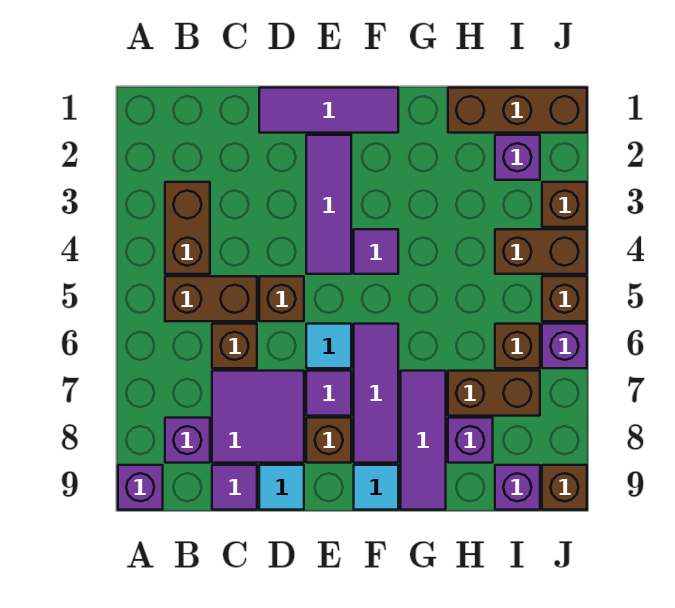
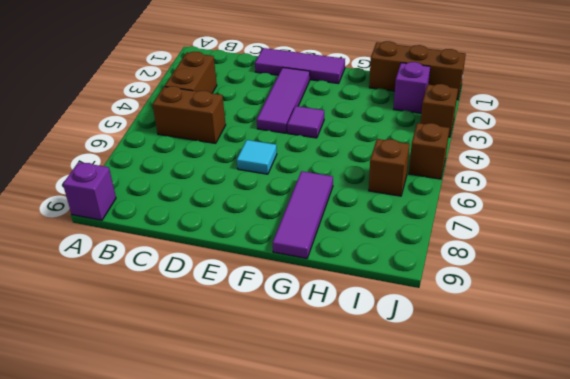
none -> purple brick B8 level 1
none -> brown brick C6 level 1
none -> purple tile C7:D8 level 1

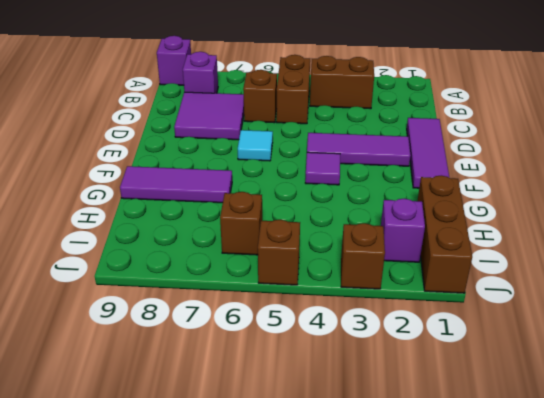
none -> purple tile C9 level 1
none -> brown brick D5 level 1
none -> cyan tile D9 level 1

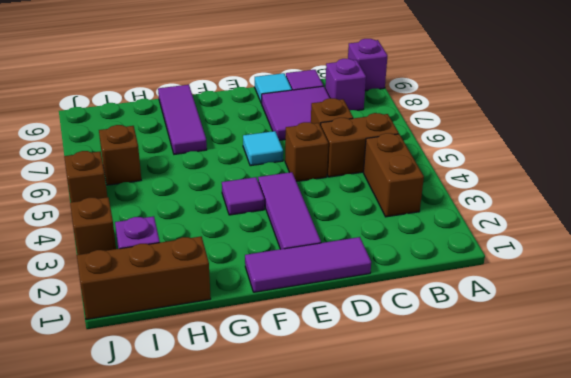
none -> purple tile E7 level 1
none -> brown brick E8 level 1
none -> purple tile F6:F8 level 1

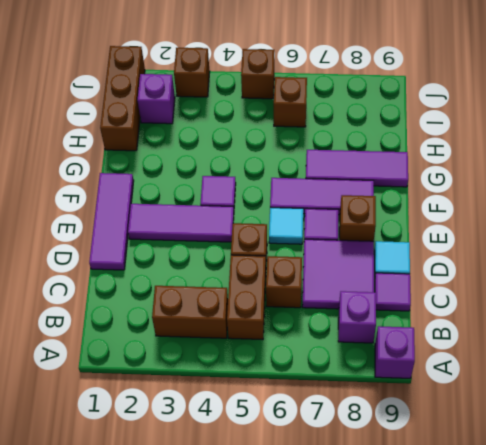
none -> cyan tile F9 level 1
none -> brown brick H7:I7 level 1
none -> purple brick H8 level 1

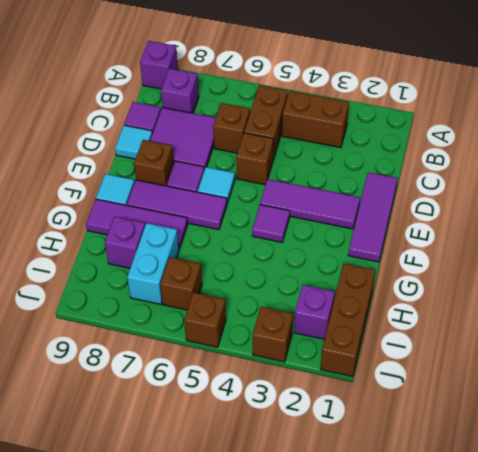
cyan brick H7:I7 level 1 -> brown brick H7:I7 level 1
none -> brown brick I4:J4 level 1
none -> purple brick I9 level 1
none -> purple brick J6 level 1

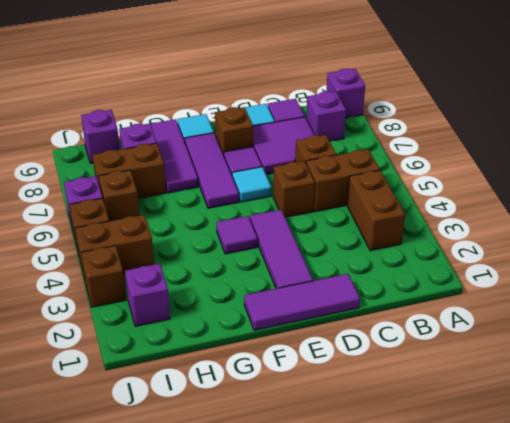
none -> brown brick H1:J1 level 1
none -> brown brick J9 level 1

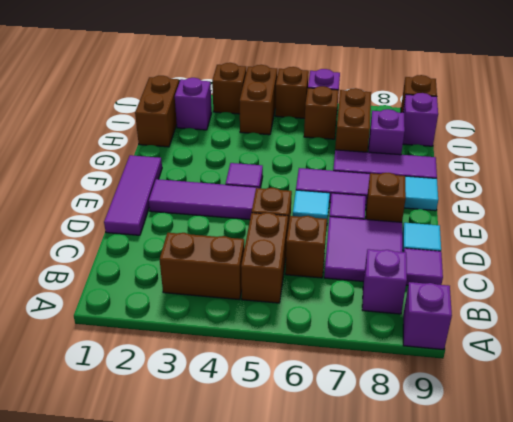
brown brick H1:I1 level 1 -> brown brick H1:J1 level 1

